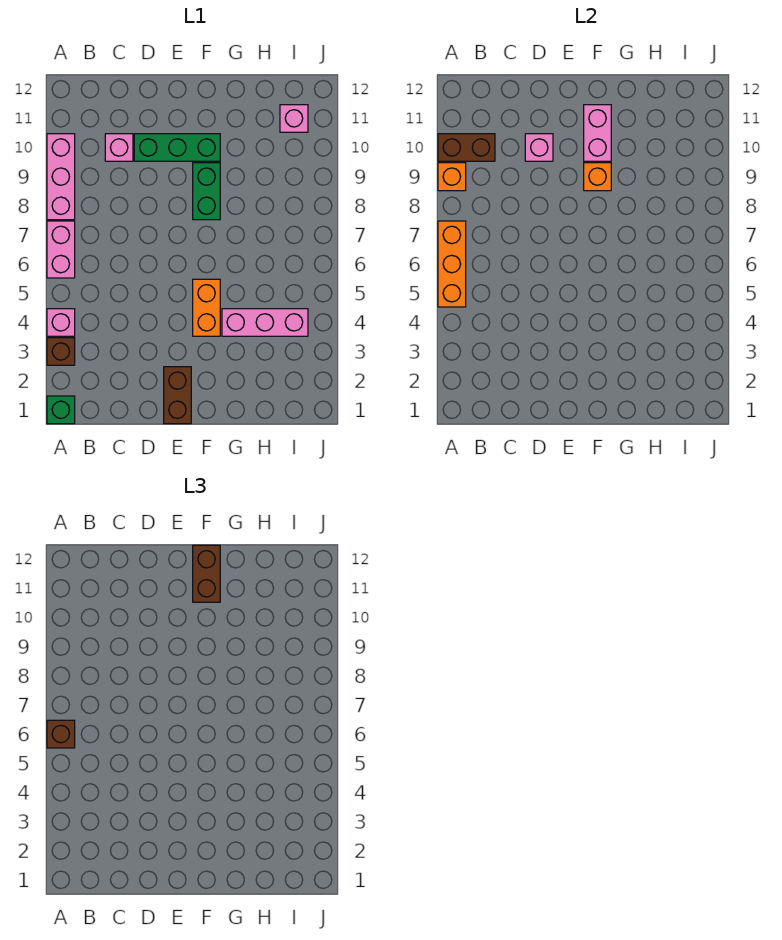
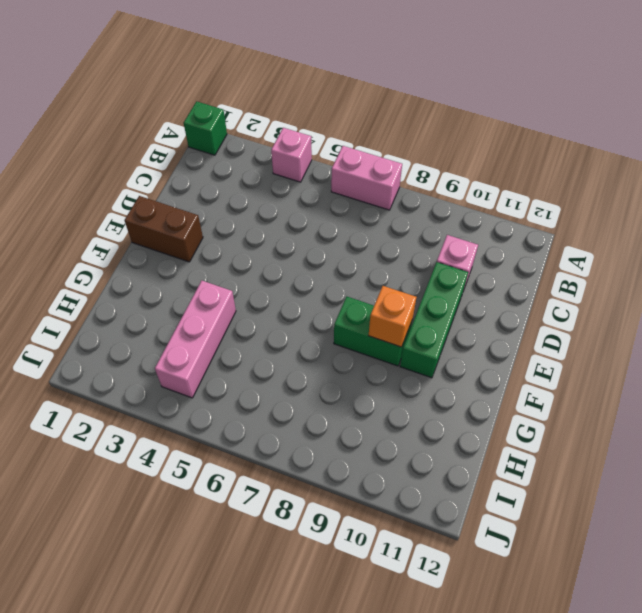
none -> brown brick A3 level 1
none -> pink brick A8:A10 level 1
none -> orange brick F4:F5 level 1

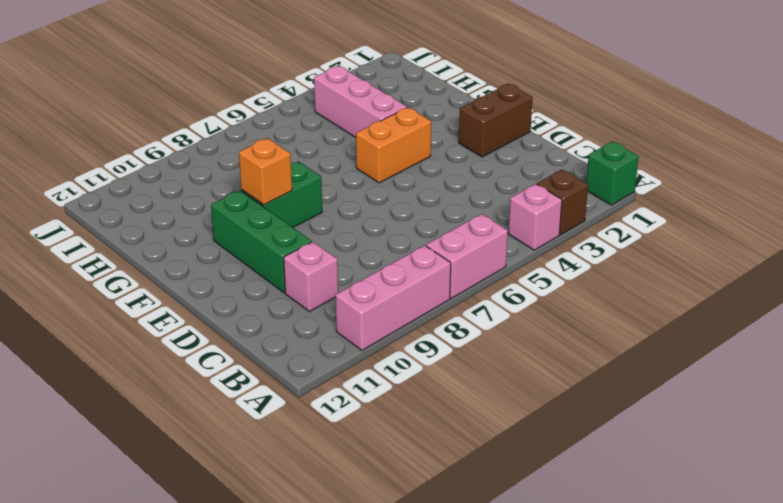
none -> pink brick I11 level 1
none -> orange brick A5:A7 level 2
none -> orange brick A9 level 2

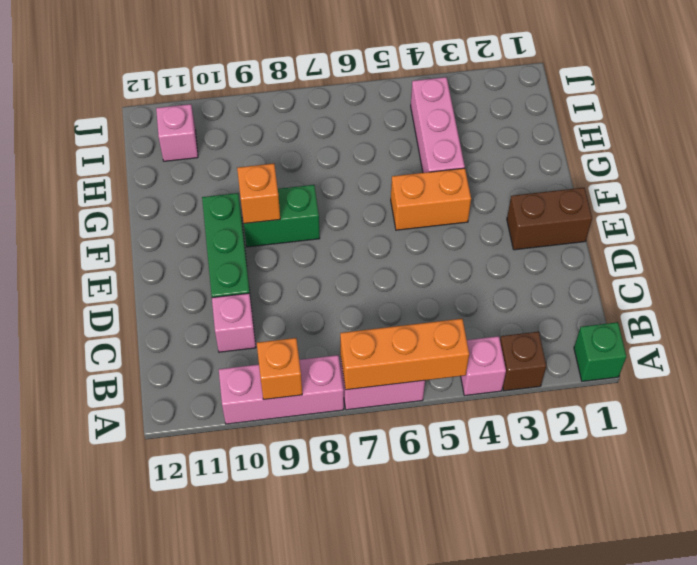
none -> brown brick A10:B10 level 2
none -> pink brick D10 level 2
none -> pink brick F10:F11 level 2

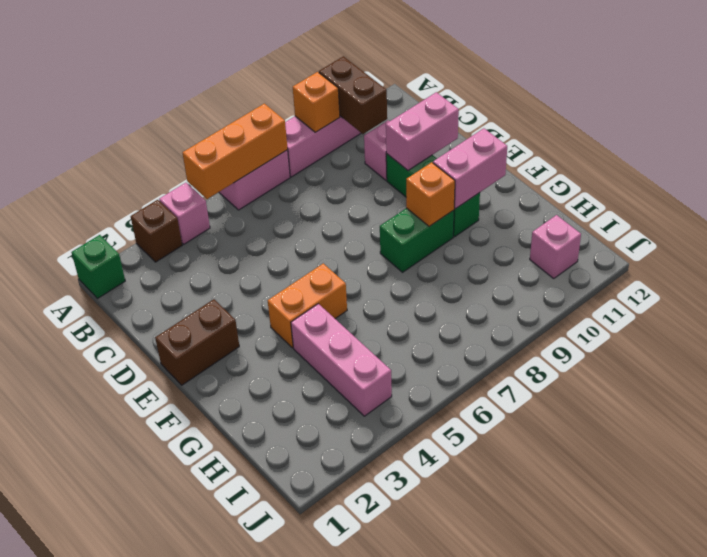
pink brick D10:D11 level 2 -> pink brick D10 level 2
none -> brown brick A6 level 3
none -> brown brick F11:F12 level 3

